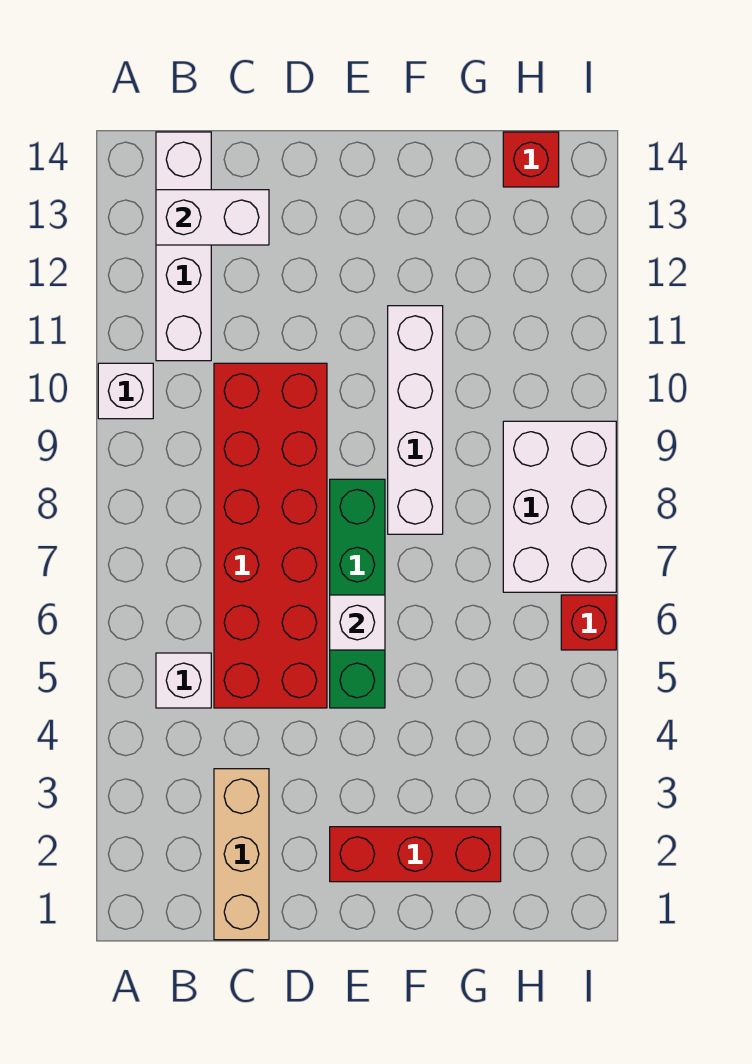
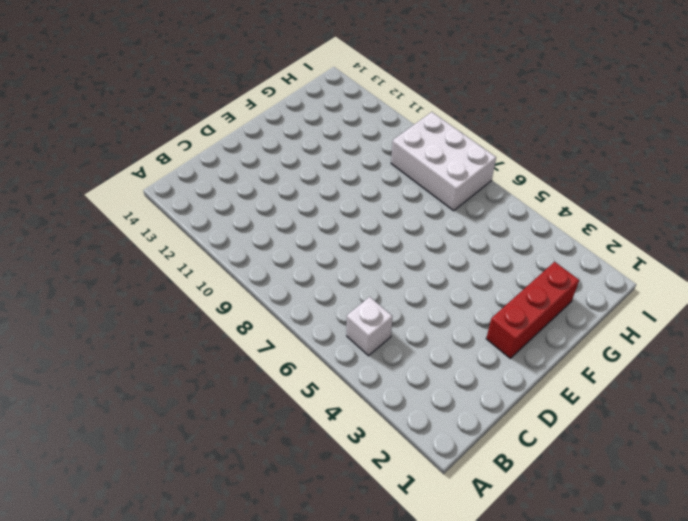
none -> white brick A10 level 1
none -> white brick B11:B14 level 1
none -> tan brick C1:C3 level 1

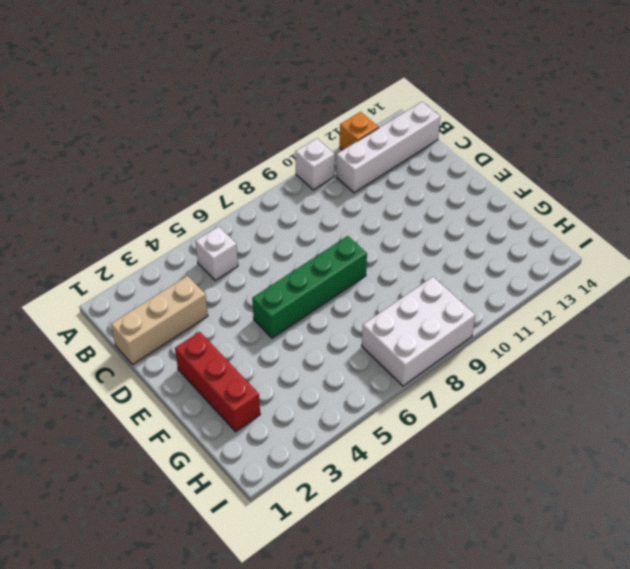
orange brick A12 level 1 -> none
none -> red brick C5:D10 level 1
none -> white brick F8:F11 level 1
none -> red brick H14 level 1

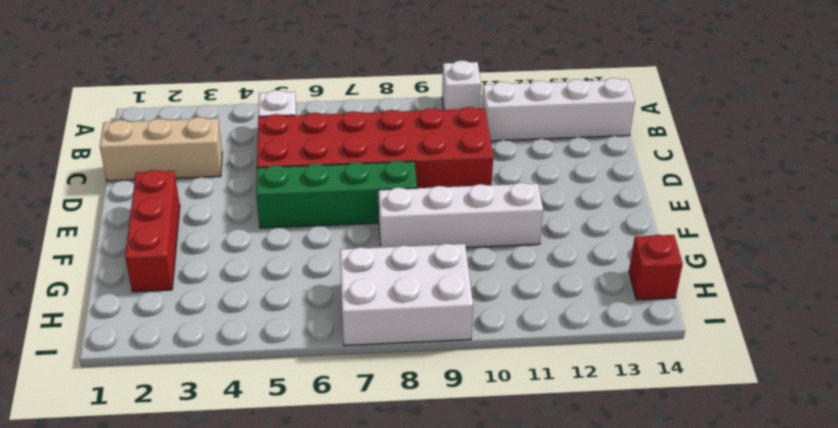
none -> red brick I6 level 1
none -> white brick B13:C13 level 2
none -> white brick E6 level 2

